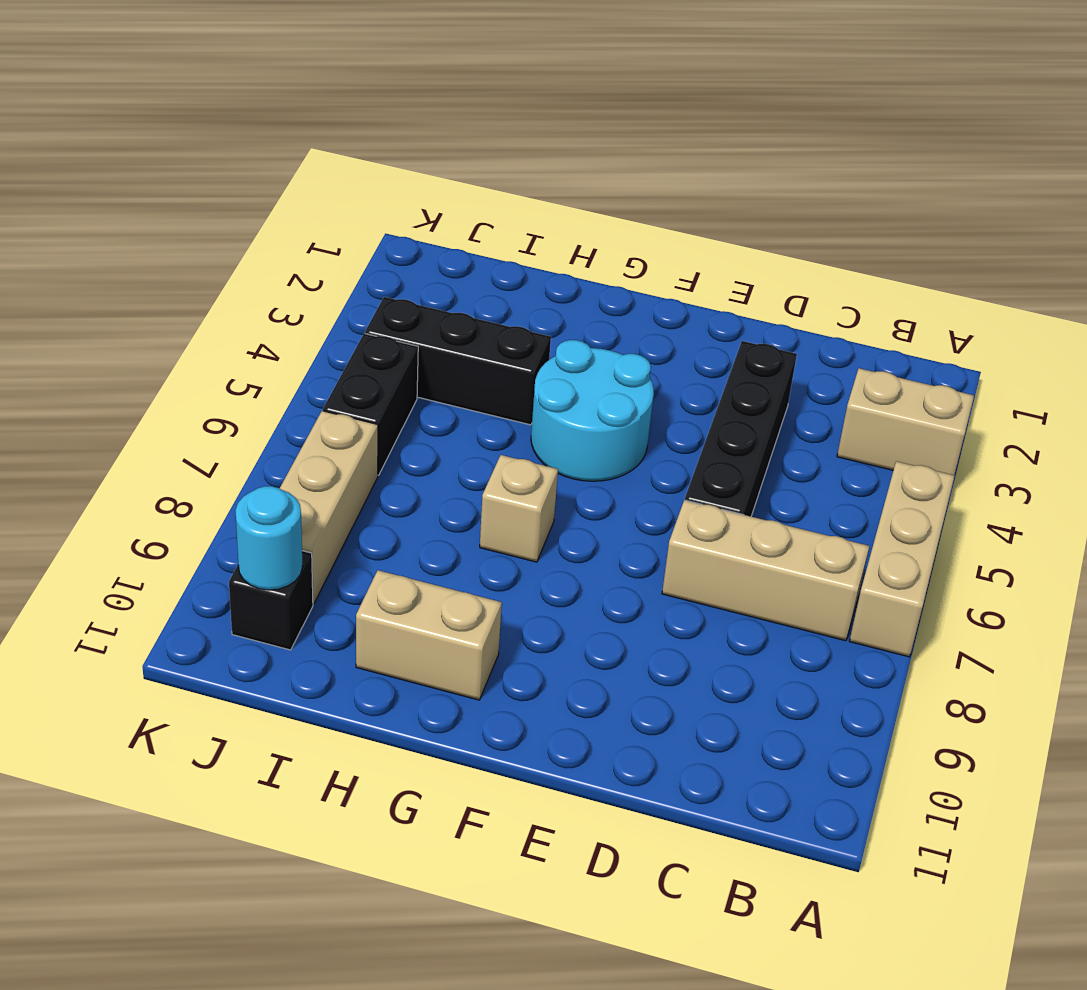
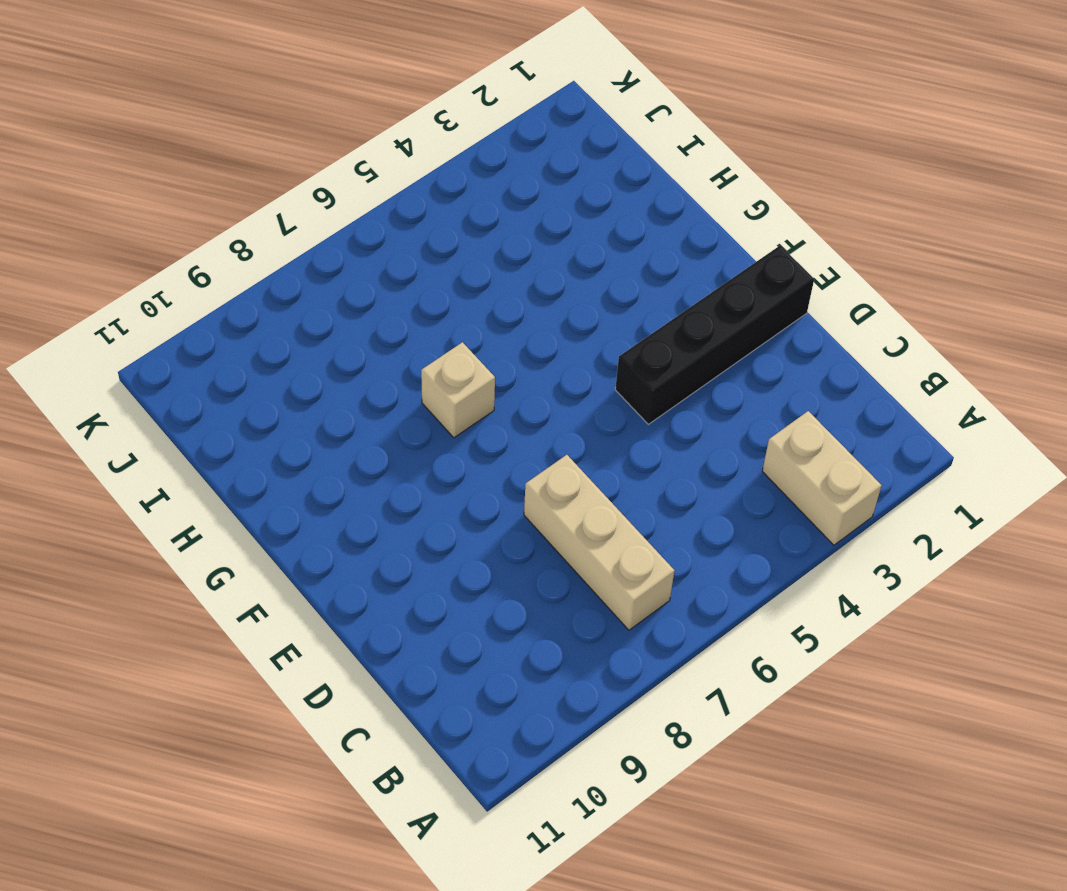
black brick E1:E4 level 1 -> black brick D3:D6 level 1
none -> tan brick A5:A7 level 1
none -> cyan round brick F4:G5 level 1
none -> tan brick G10:H10 level 1

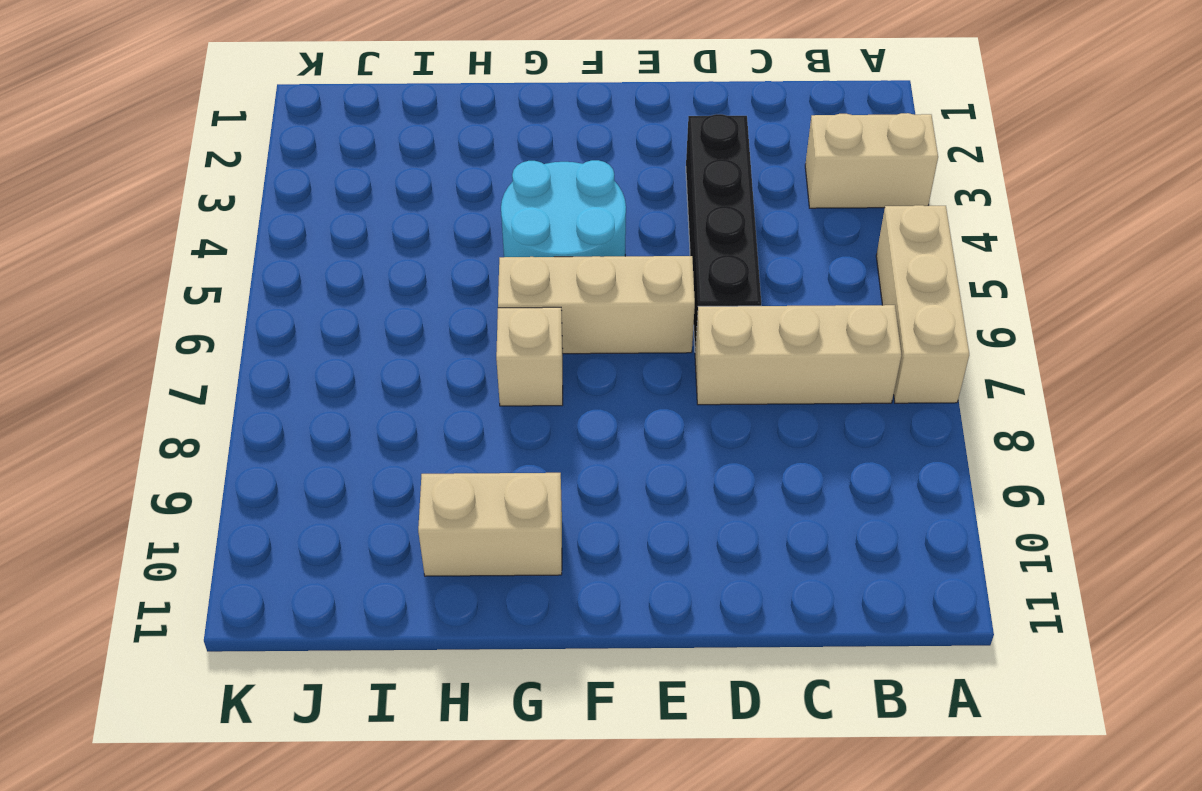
tan brick E6:G6 level 1 -> tan brick J7:J9 level 1
none -> black brick H4:J4 level 1
none -> black brick J5:J6 level 1
none -> black brick J10 level 1

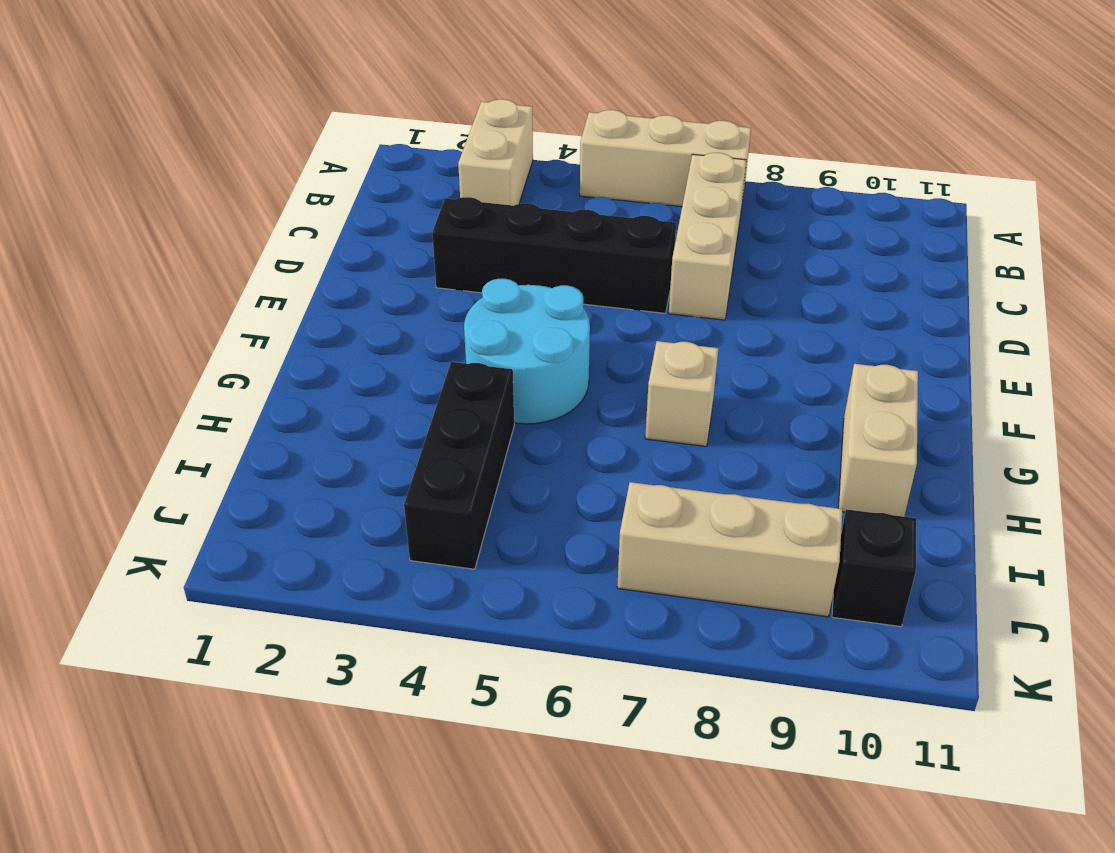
none -> black brick J5:J6 level 1
none -> cyan round brick J10 level 2

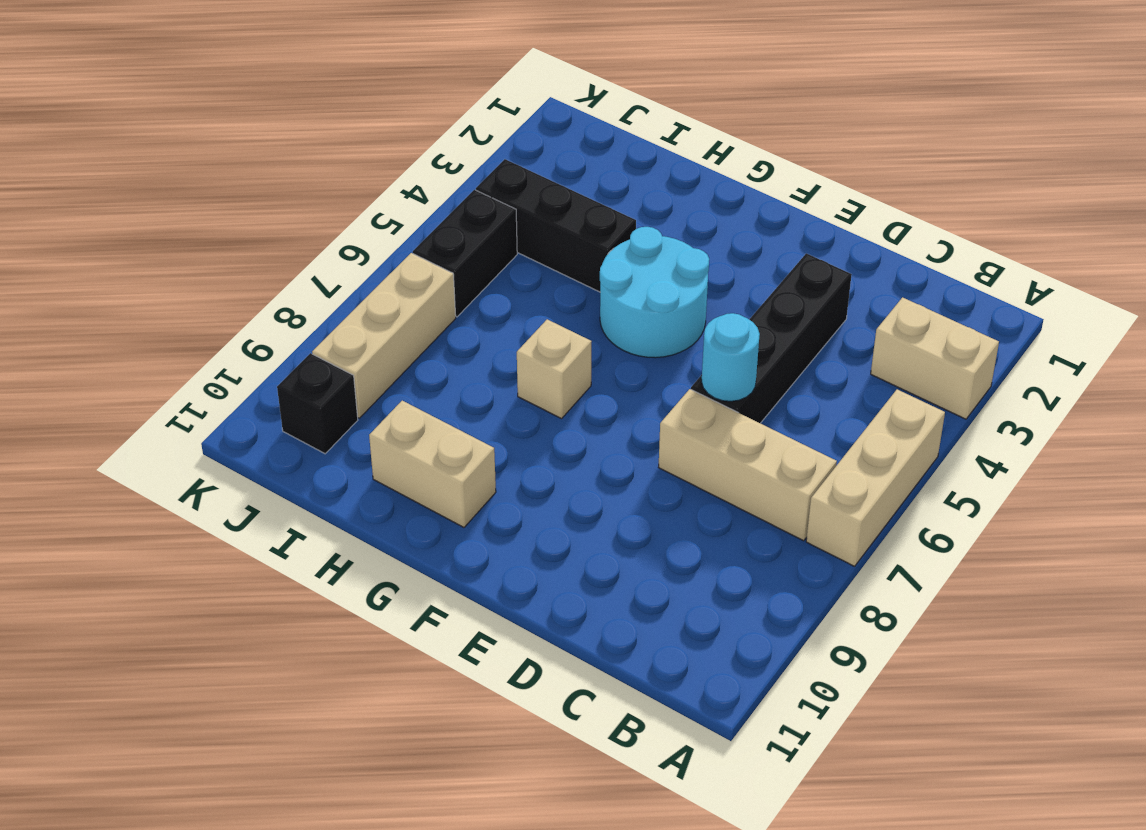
cyan round brick D6 level 2 -> cyan round brick J10 level 2

